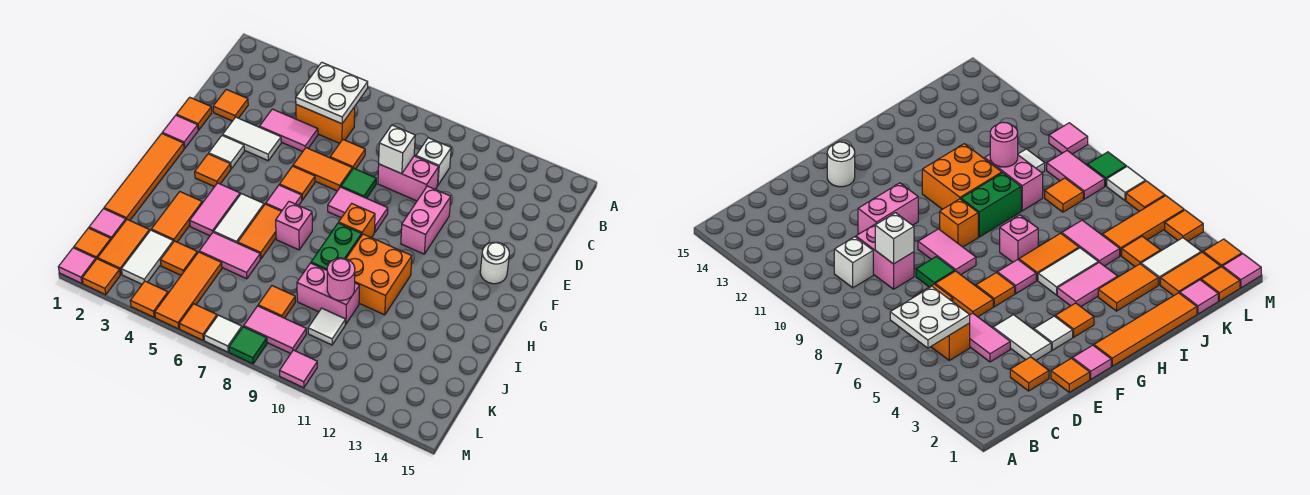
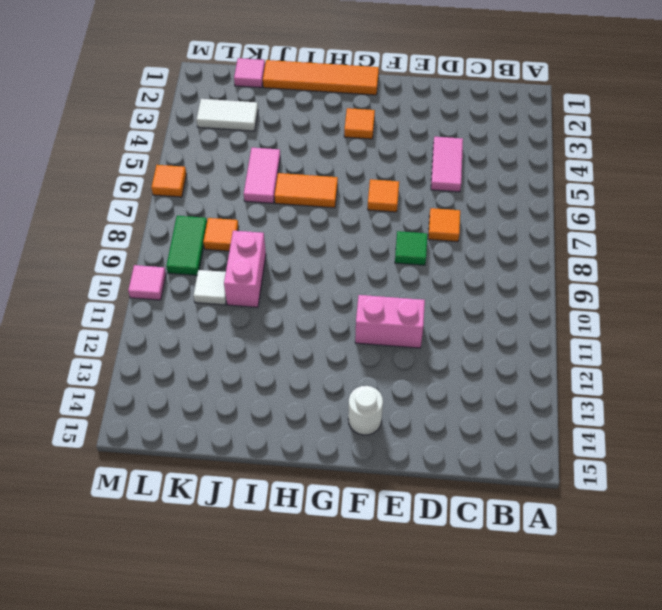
green tile L8:L9 level 1 -> pink tile L8:L9 level 1
none -> orange brick C5:C6 level 1
none -> white brick C10 level 1
none -> orange tile D2 level 1
none -> pink brick D9:D10 level 1

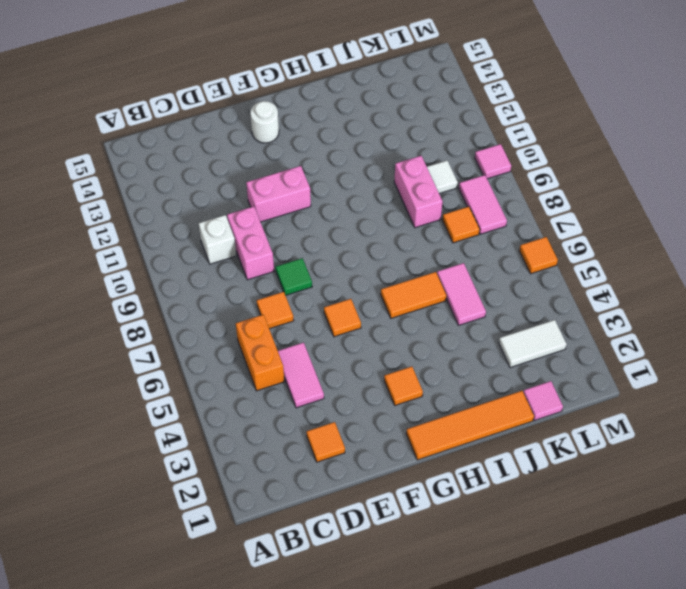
none -> orange tile E1 level 1
none -> white tile E3:E4 level 1
none -> orange tile E6:E7 level 1
none -> pink tile F1 level 1

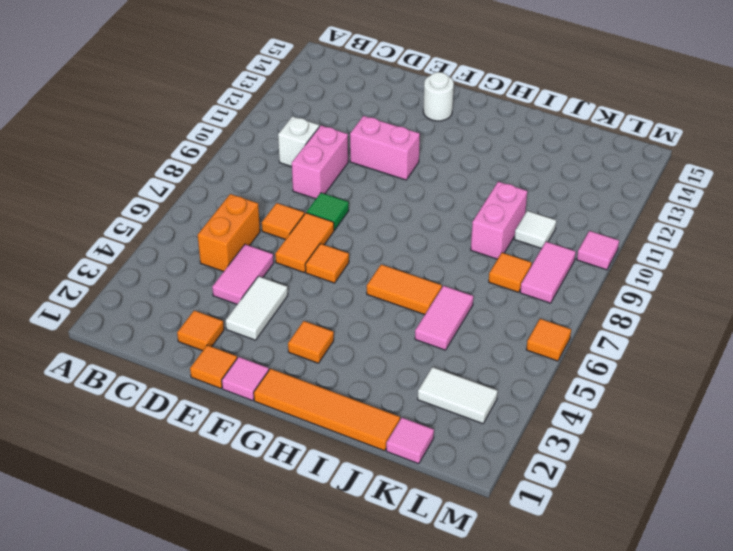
none -> white tile F3 level 1
none -> pink tile F8:F9 level 1
none -> pink tile G6 level 1
none -> orange brick G9 level 1

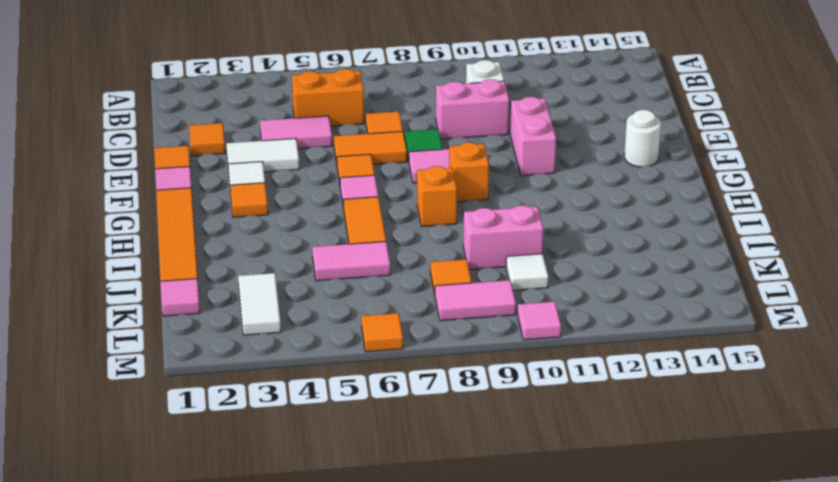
orange brick H8 level 1 -> none
none -> pink tile H4:I4 level 1
none -> white tile H5:I5 level 1
none -> pink brick H7 level 1
none -> green brick H9:I9 level 1

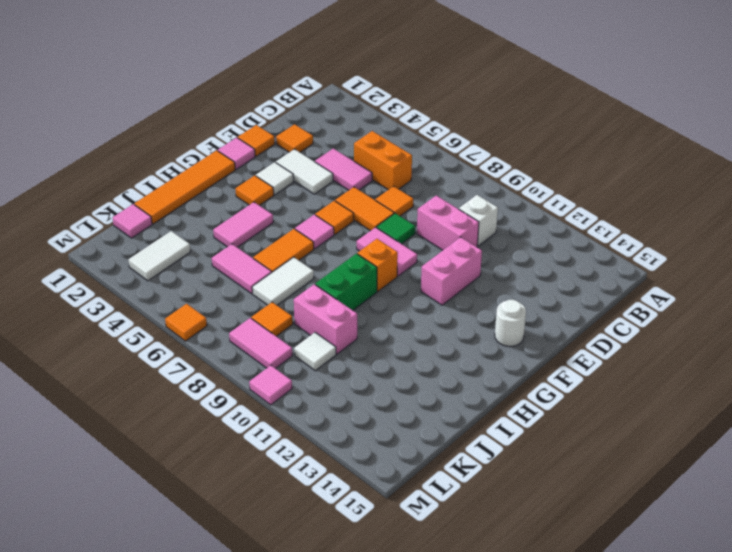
white tile I7:J7 level 1 -> white tile H5:I5 level 1
none -> pink brick H7 level 1
none -> orange brick H10:I11 level 1
none -> orange tile I3:J3 level 1
none -> orange tile K2:L2 level 1

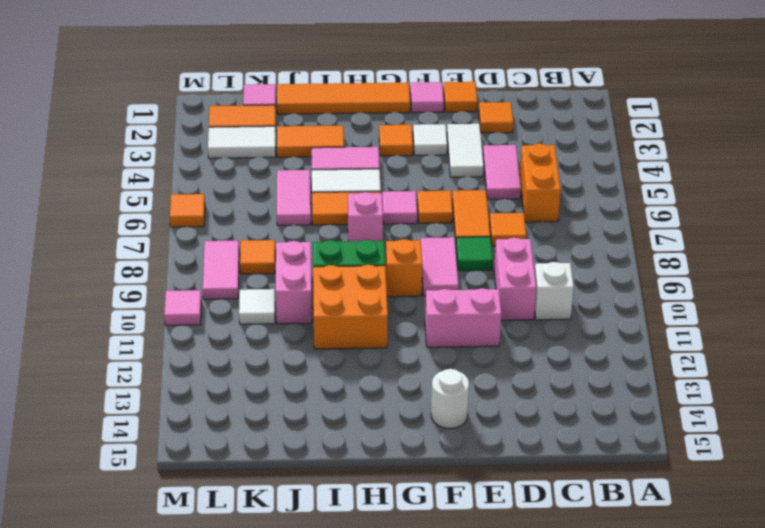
none -> orange tile K4 level 1
none -> orange tile K5:M5 level 1
none -> orange tile L1 level 1
none -> pink tile M1 level 1

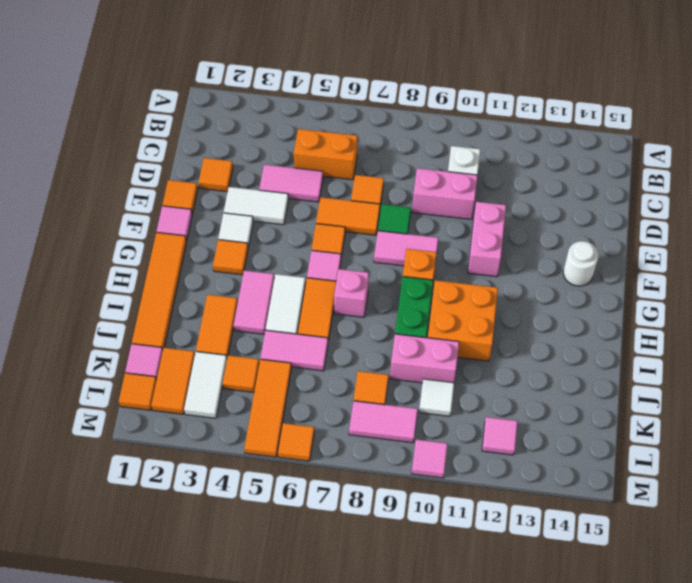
pink tile L12 level 1 -> pink tile M1 level 1
none -> orange tile M2 level 1
none -> orange tile M4 level 1
none -> white tile M7 level 1
none -> green tile M8 level 1

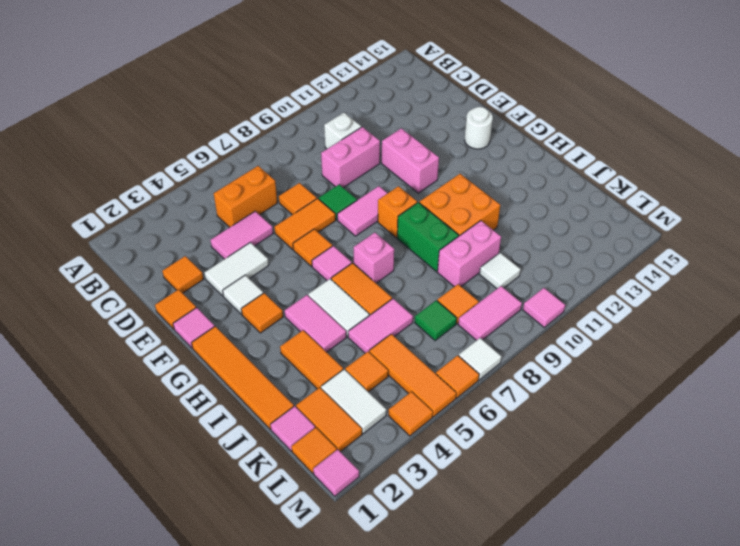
green tile K7 level 1 -> green tile M8 level 1
none -> orange tile M2 level 1
none -> white plate B5:C6 level 2
none -> white brick D9 level 2
none -> pink round brick J10 level 2

